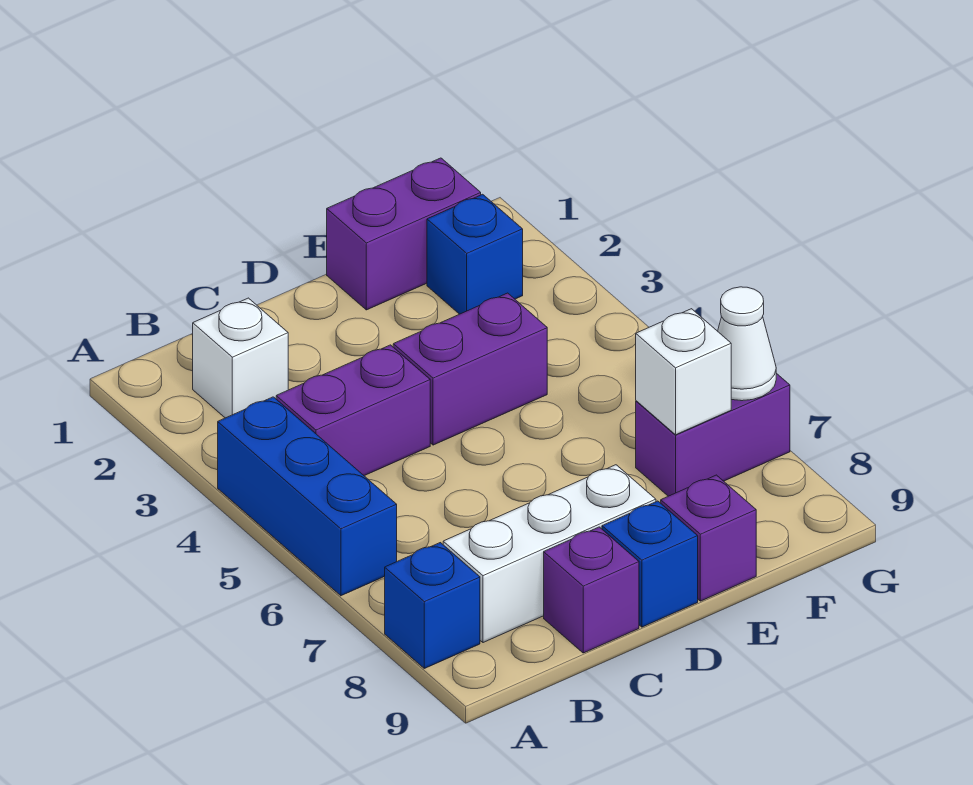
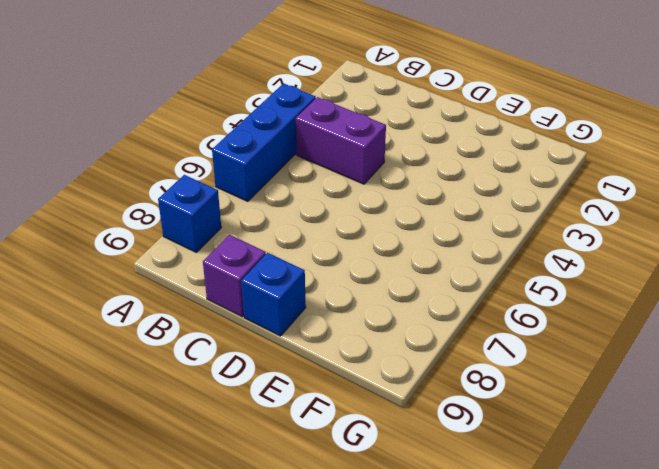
none -> white brick B2 level 1
none -> white brick B8:D8 level 1
none -> purple brick D4:E4 level 1

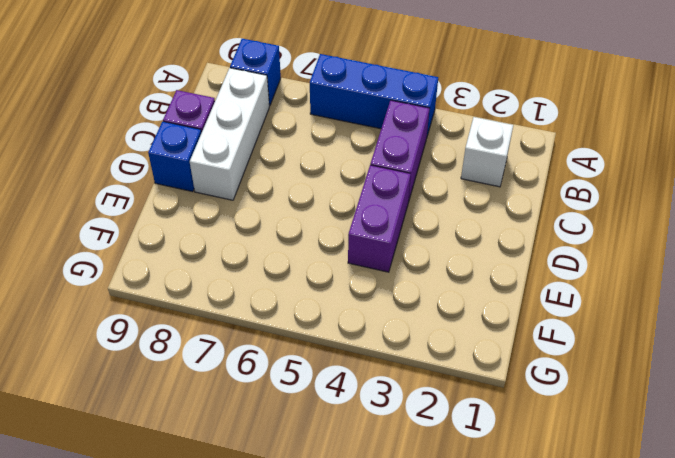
none -> purple brick E1:F1 level 1
none -> purple brick E9 level 1
none -> blue brick F2 level 1

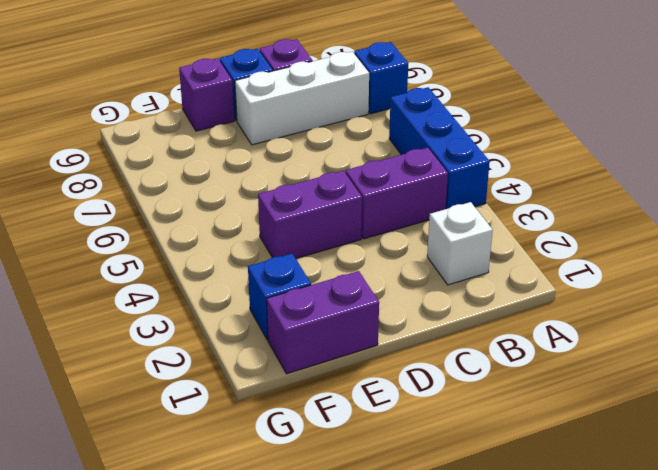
none -> purple brick F7:G7 level 1
none -> white brick F7 level 2
none -> white cone G7 level 2

